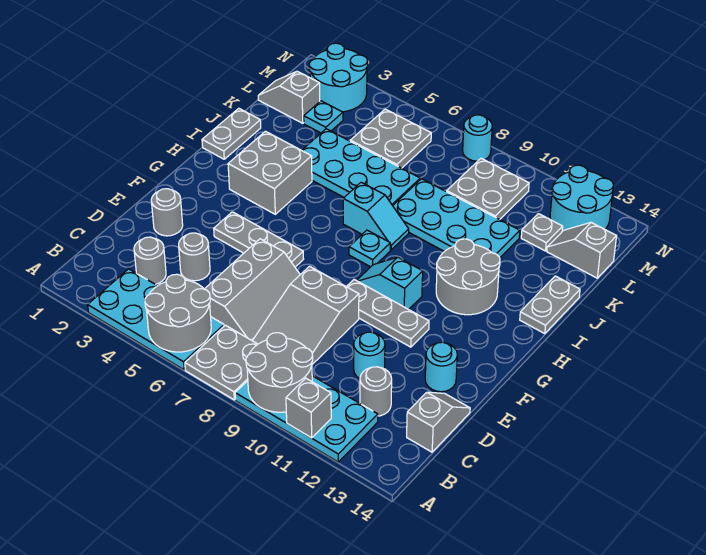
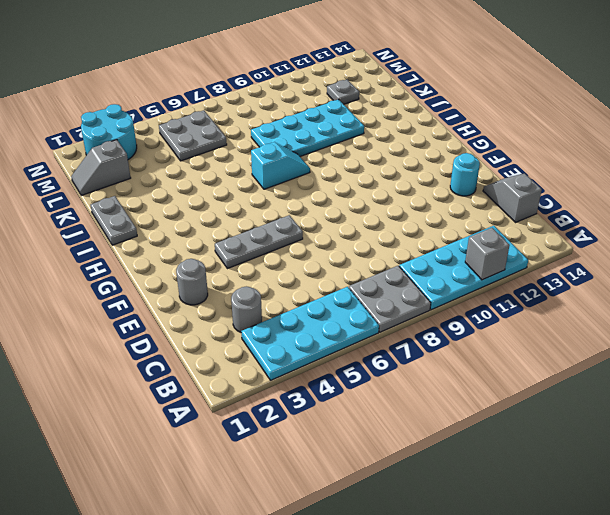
none -> grey slope C6:E7 level 1 top 6
none -> grey slope C8:E9 level 1 top E
none -> grey round brick C12 level 1
none -> grey round brick D4 level 1

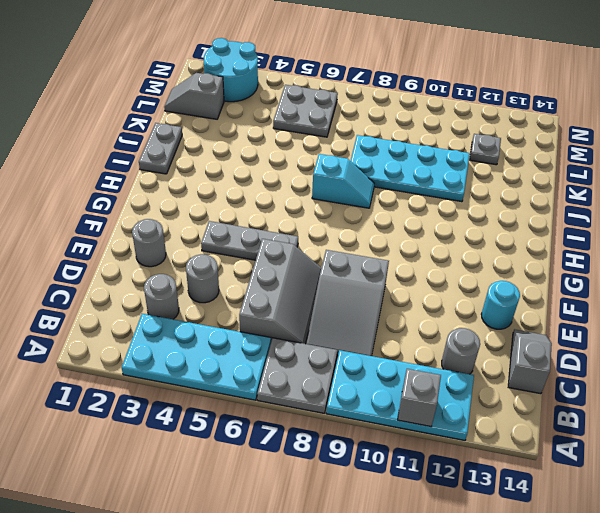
none -> cyan round brick D11 level 1
none -> grey plate F9:F11 level 1
none -> cyan slope G9:G10 level 1 top 10
none -> grey brick H3:I4 level 1

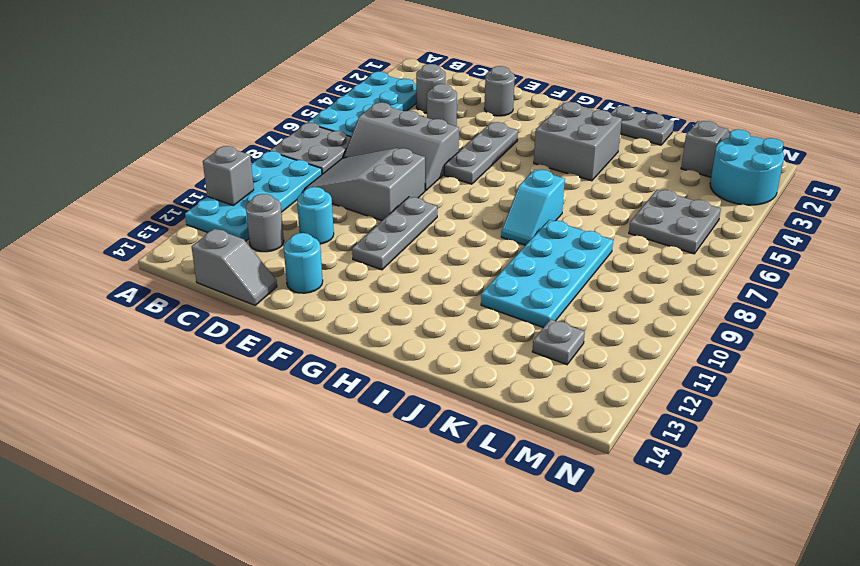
none -> cyan slope G9:G10 level 1 top 10
none -> cyan plate H8 level 1
none -> grey round brick H11:I12 level 1
none -> grey plate I14:J14 level 1

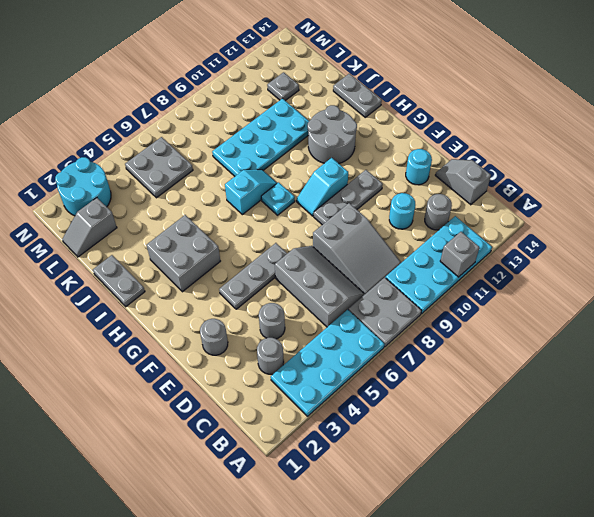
none -> cyan plate J4:K7 level 1
none -> cyan plate L3 level 1
none -> grey plate L9:M10 level 1
none -> grey slope L13:L14 level 1 top 14

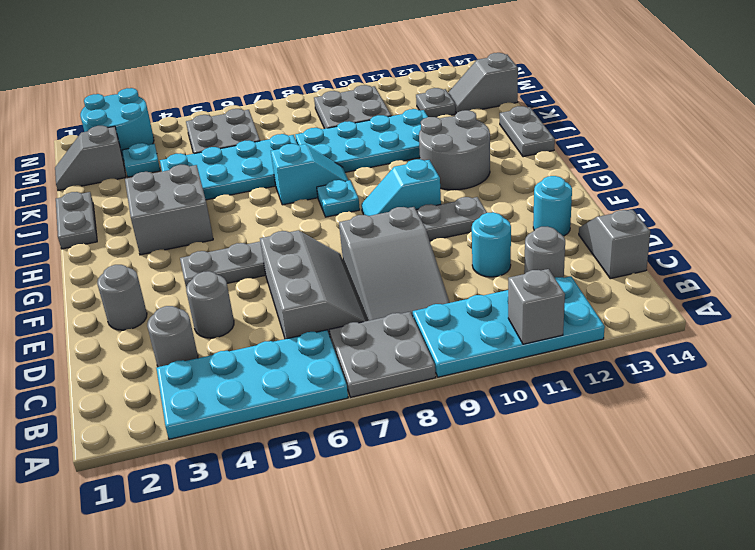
none -> cyan round brick M12:N13 level 1
none -> cyan round brick N8 level 1
none -> grey round brick A5:B6 level 2
none -> grey round brick A9:B10 level 2

